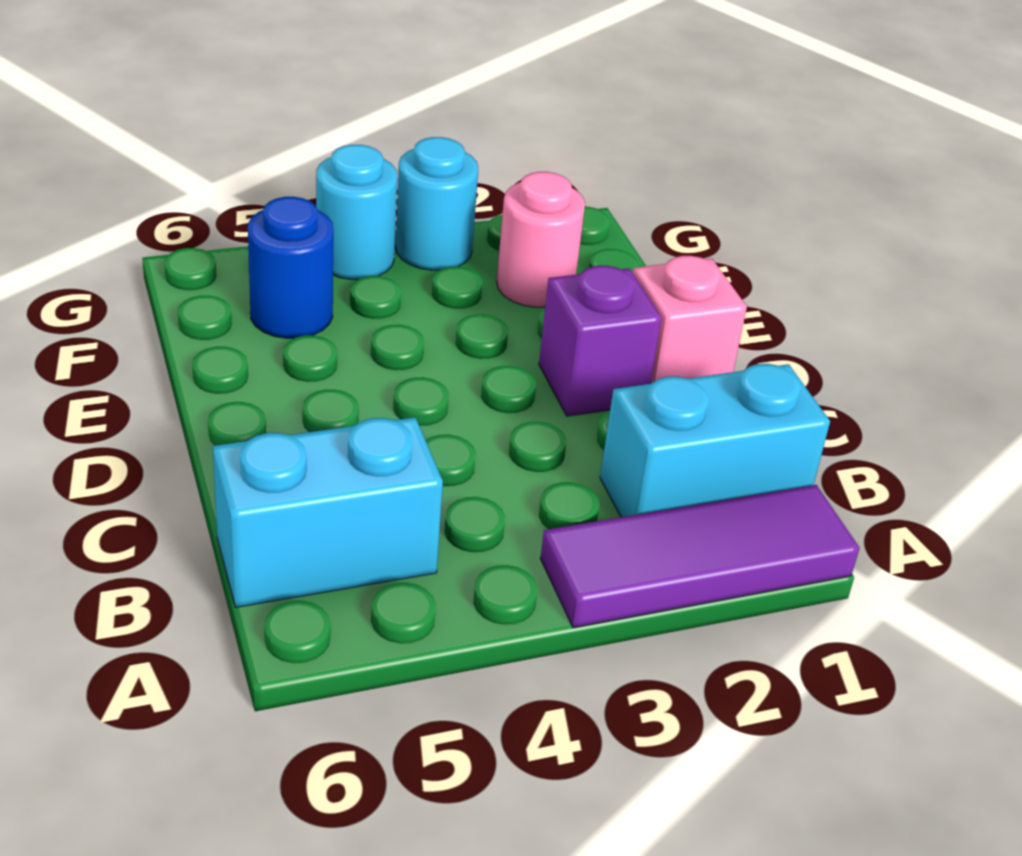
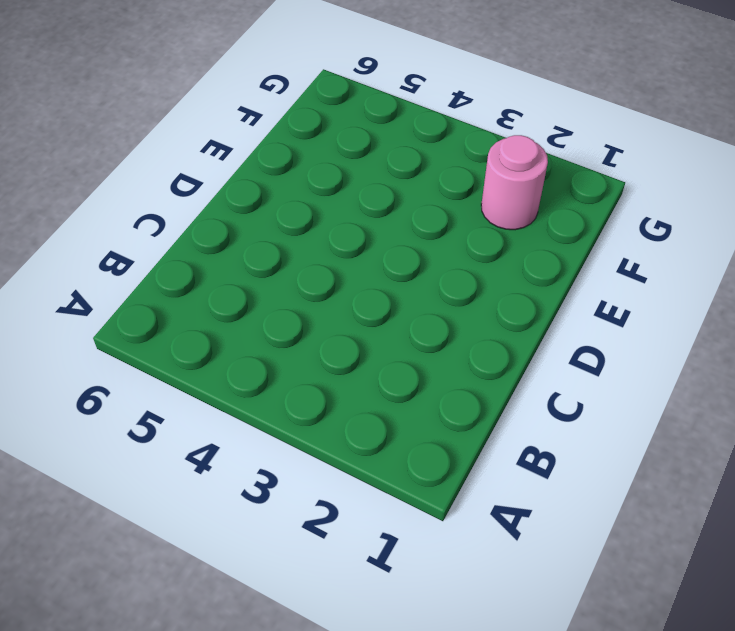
none -> purple tile A1:A3 level 1
none -> cyan brick B1:B2 level 1

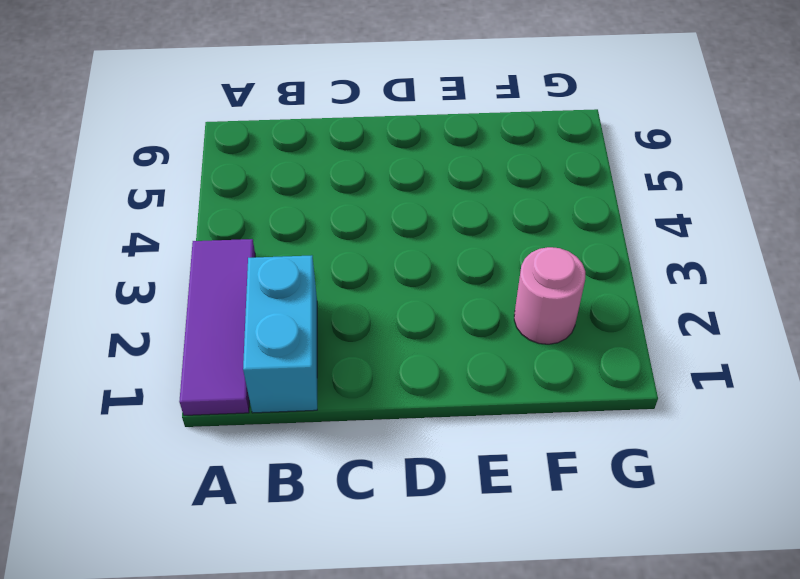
none -> cyan brick B5:B6 level 1
none -> pink brick D1 level 1

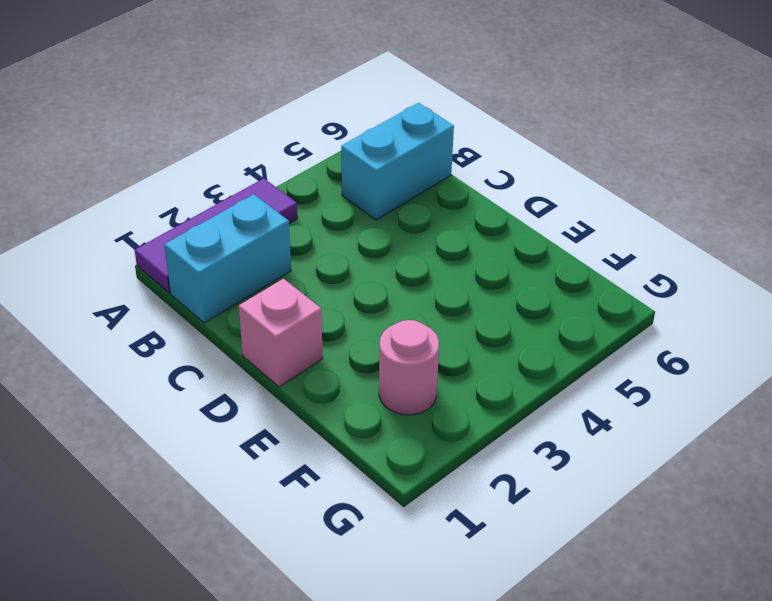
none -> purple brick D2 level 1
none -> blue round brick F5 level 1

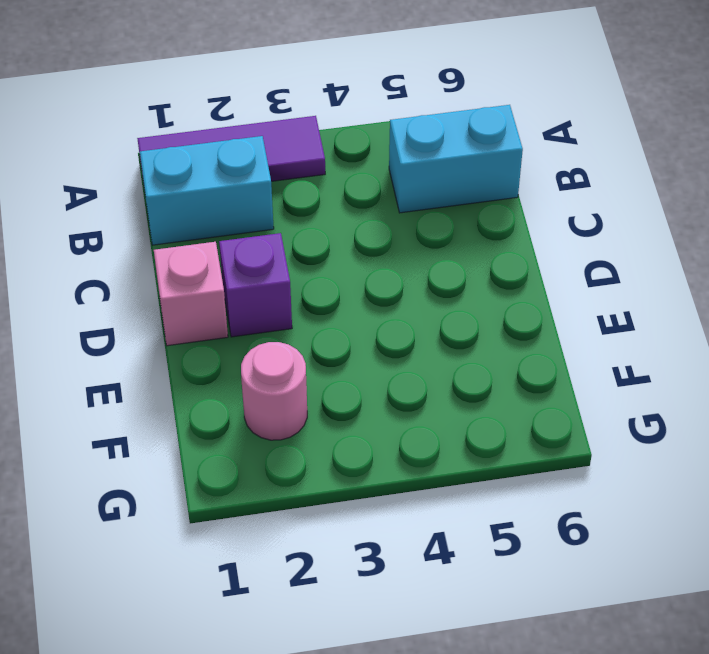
none -> blue round brick F5 level 1
none -> cyan round brick G3 level 1

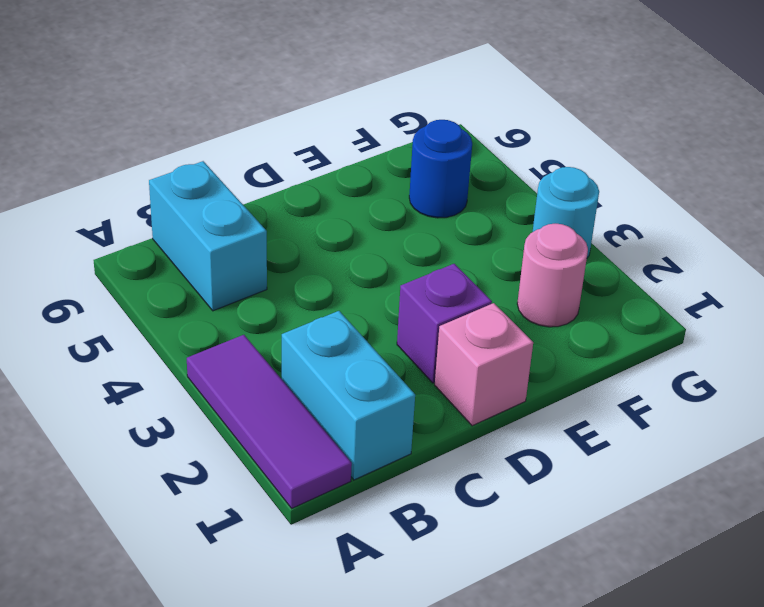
none -> cyan round brick G4 level 1

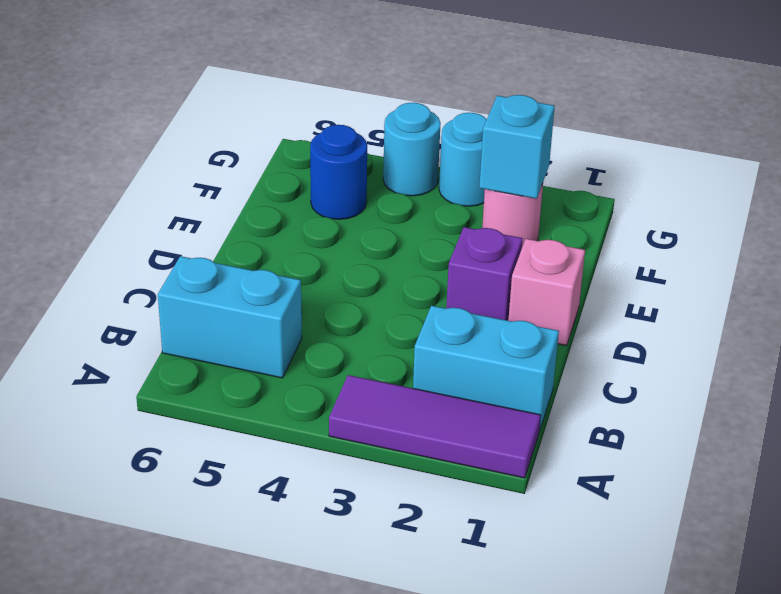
cyan brick F2 level 2 -> none

